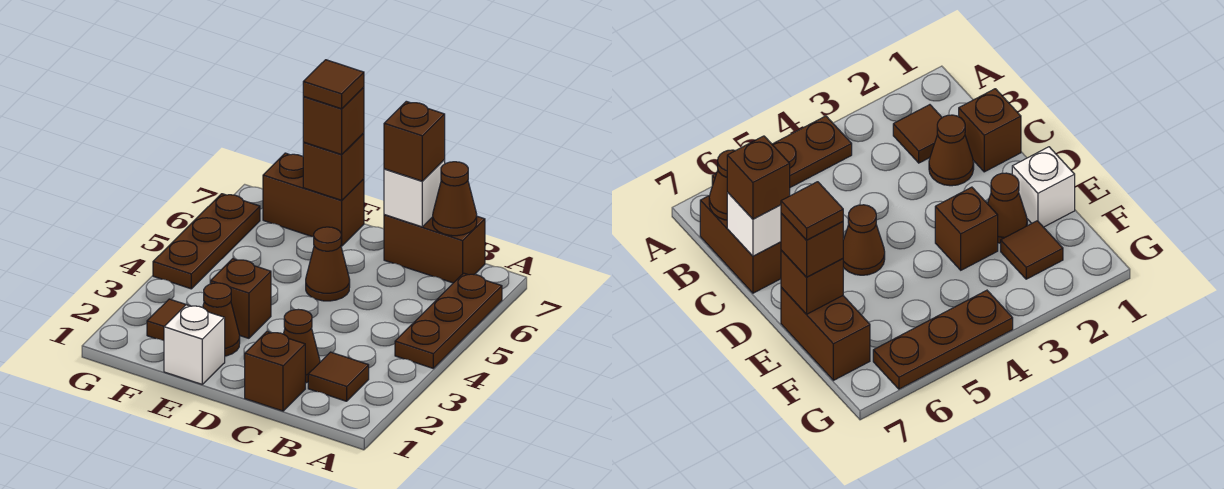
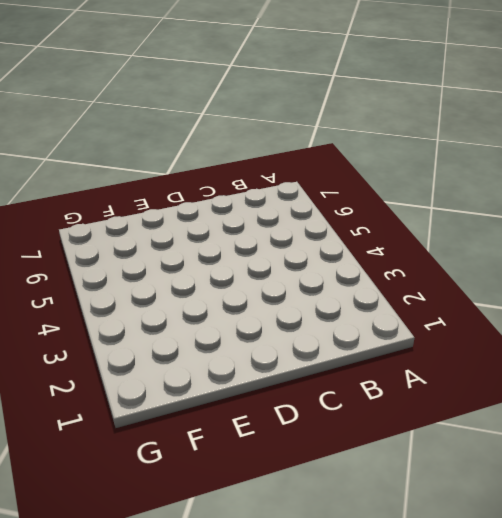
none -> brown plate A4:A6 level 1
none -> brown tile B2 level 1
none -> brown brick B7:C7 level 1

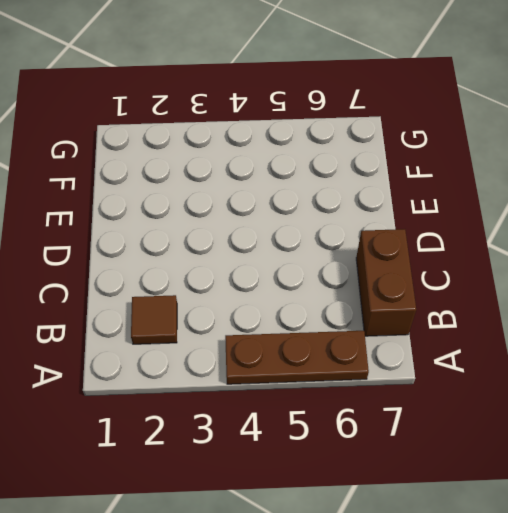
none -> brown brick C1 level 1
none -> brown cone C2 level 1
none -> brown cone D5 level 1

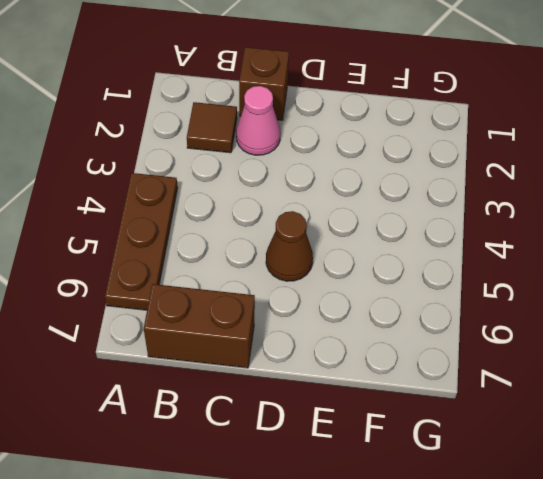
pink cone C2 level 1 -> brown cone C2 level 1
none -> white brick E1 level 1
none -> brown cone E2 level 1
none -> brown brick E3 level 1

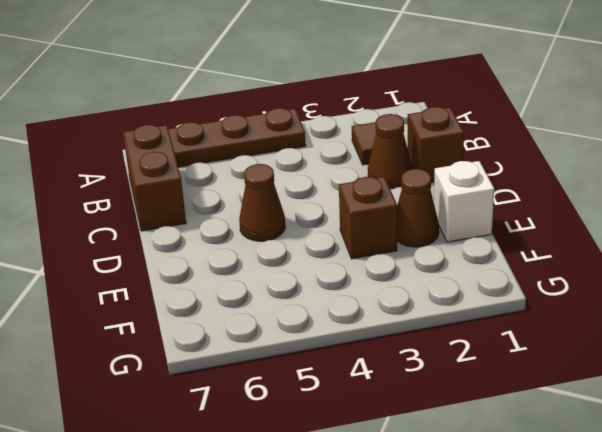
none -> brown brick E7:F7 level 1
none -> brown tile F2 level 1
none -> brown plate G4:G6 level 1

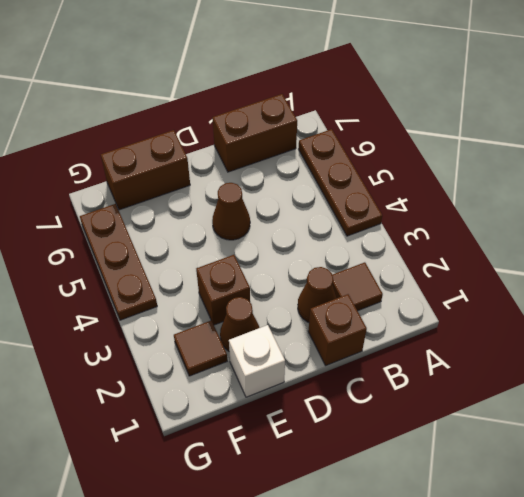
none -> brown cone B7 level 2
none -> white brick C7 level 2
none -> brown brick E7 level 2

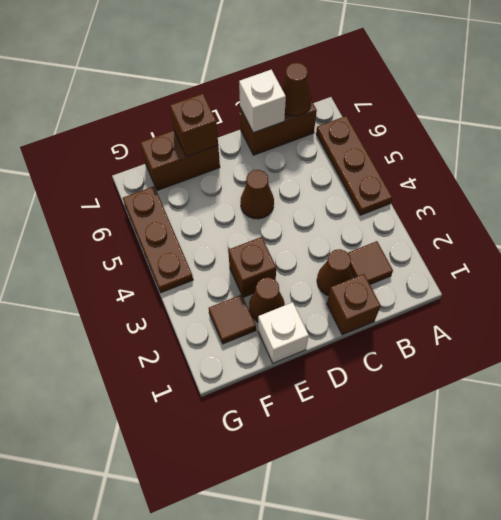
none -> brown brick C7 level 3
none -> brown brick E7 level 3
none -> brown tile E7 level 4

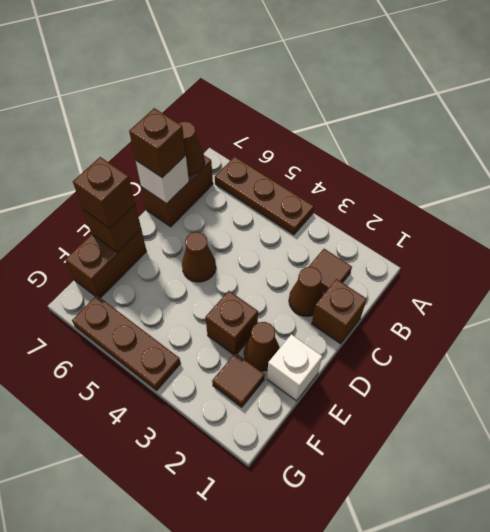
none -> brown tile E7 level 4

